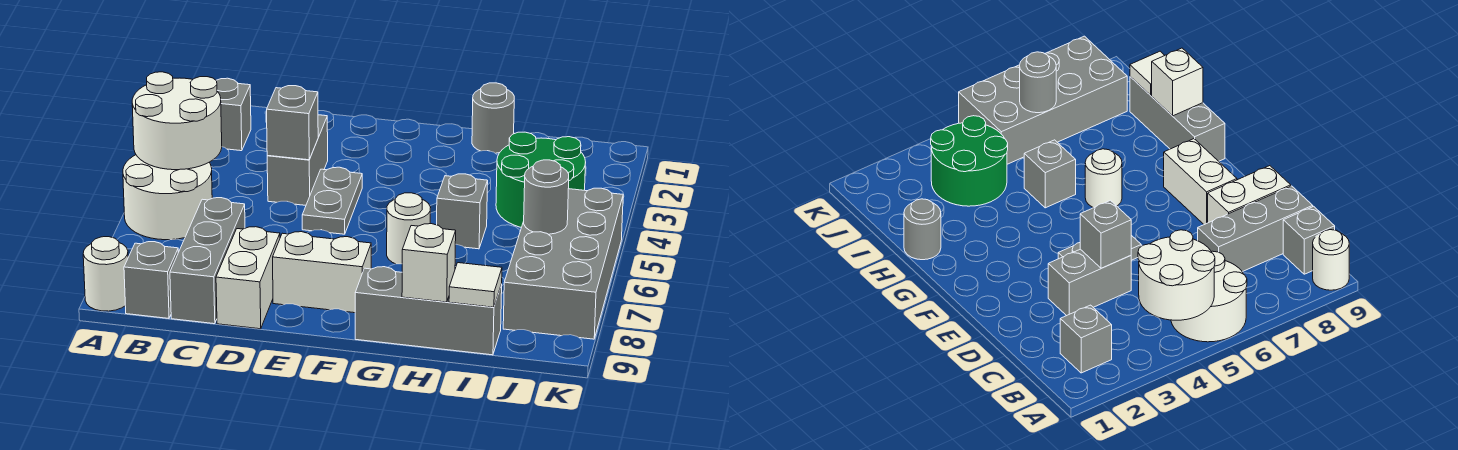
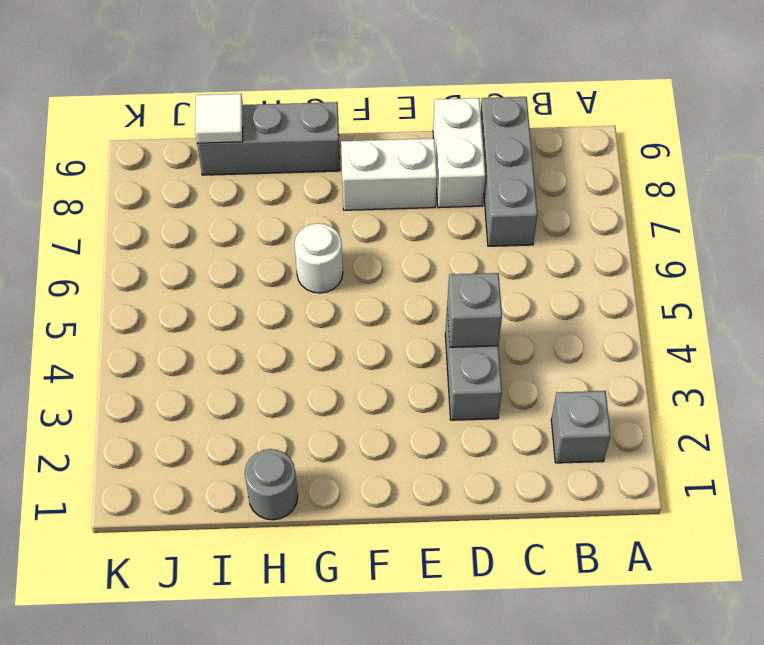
none -> white round brick A5:B6 level 1
none -> white round brick A9 level 1
none -> grey brick B9 level 1

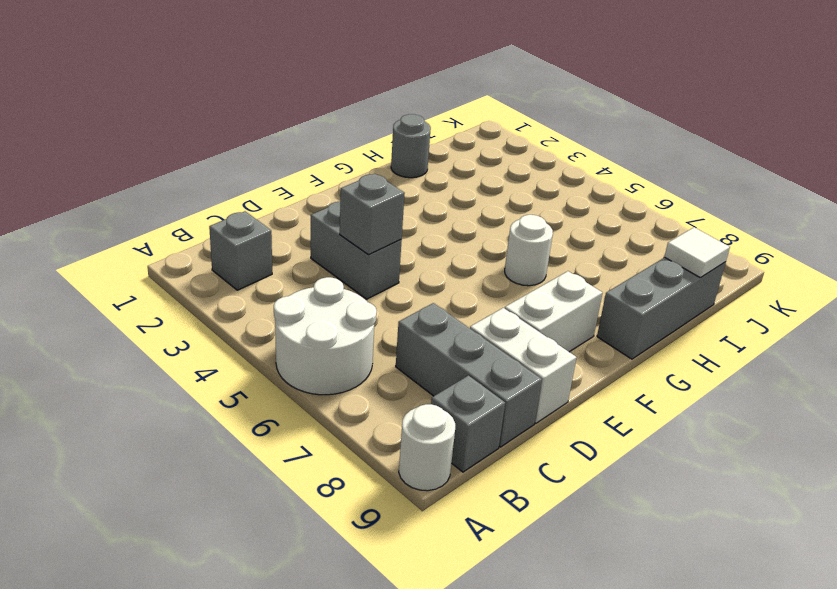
none -> grey plate E4:E5 level 1
none -> grey brick H5 level 1
none -> green round brick I3:J4 level 1

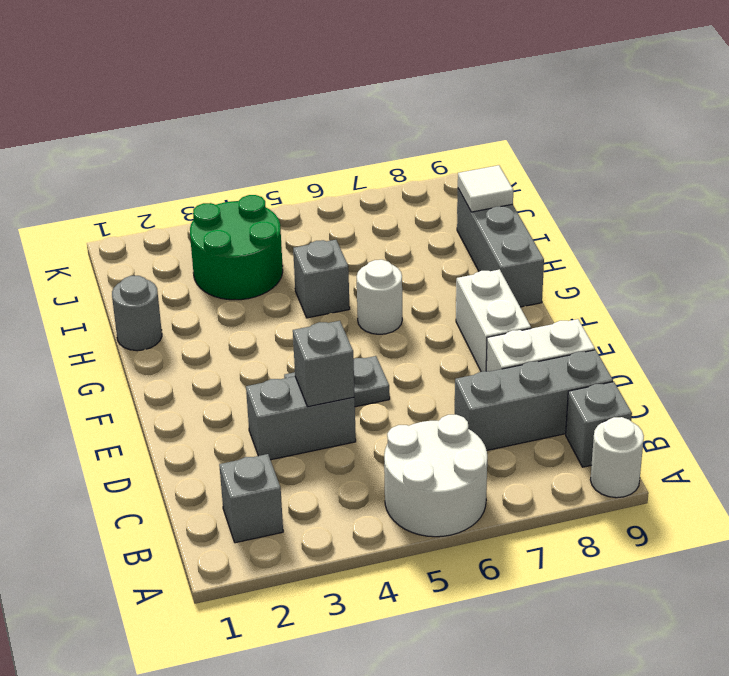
none -> grey brick J5:K8 level 1
none -> white round brick A4:B5 level 2
none -> white brick H9 level 2

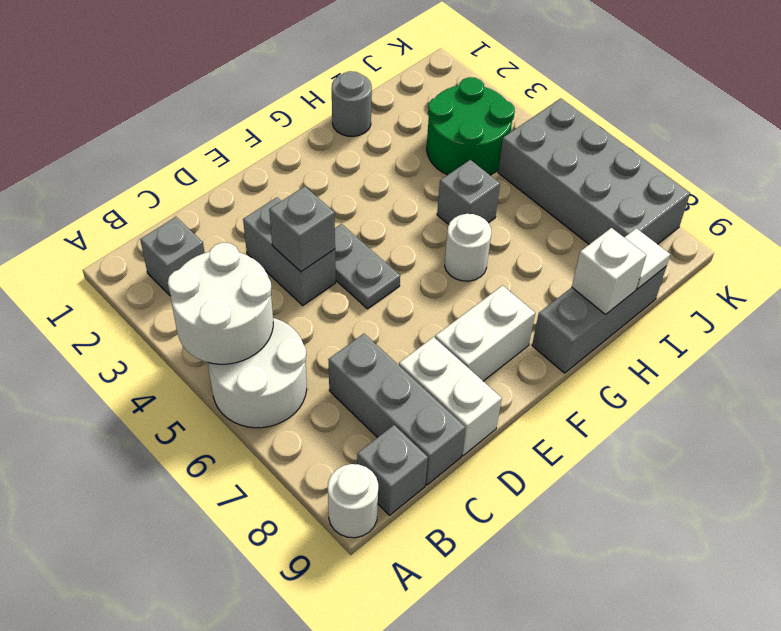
none -> grey round brick J6 level 2

